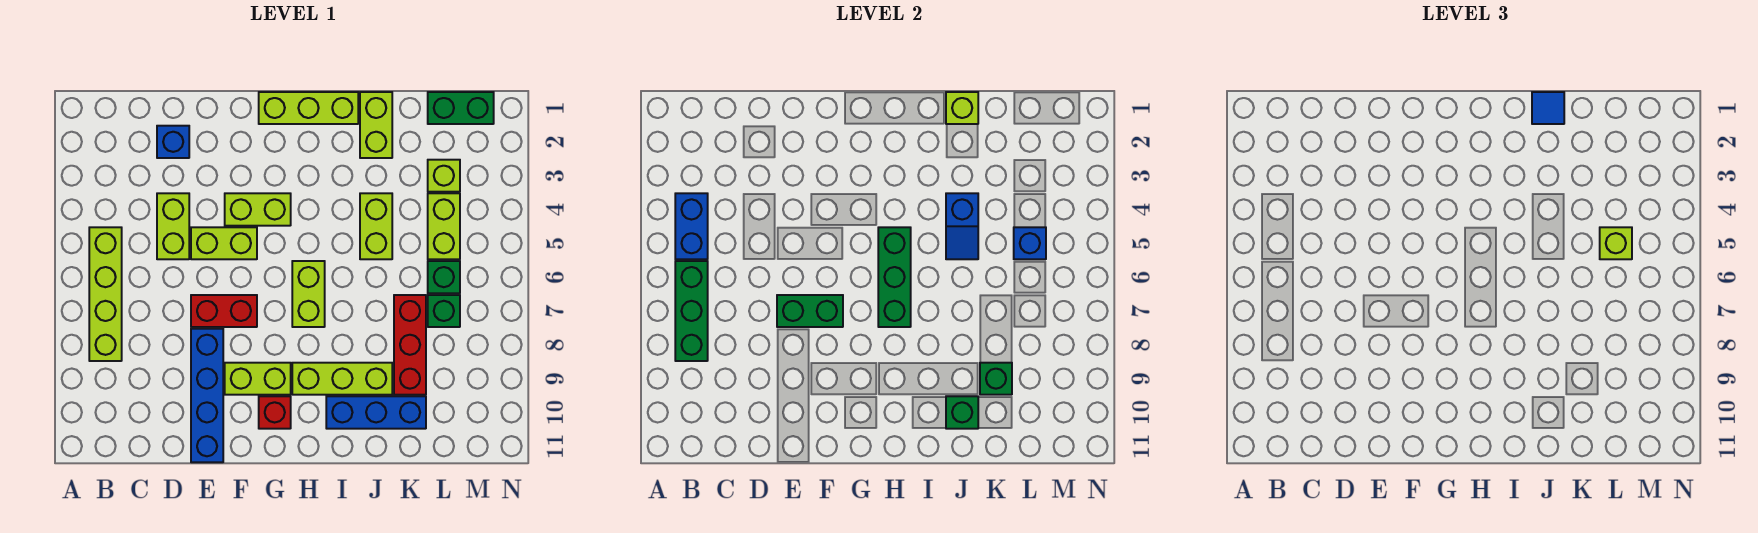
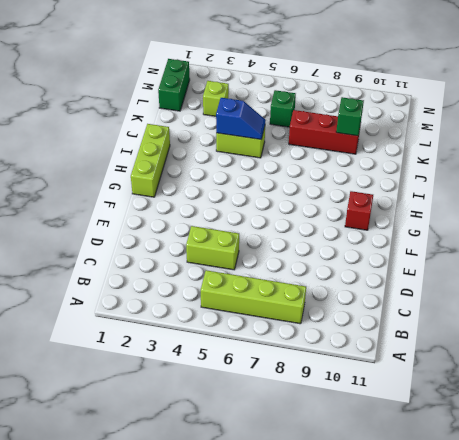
none -> blue brick D2 level 1
none -> lime brick E5:F5 level 1
none -> red brick E7:F7 level 1
none -> blue brick E8:E11 level 1

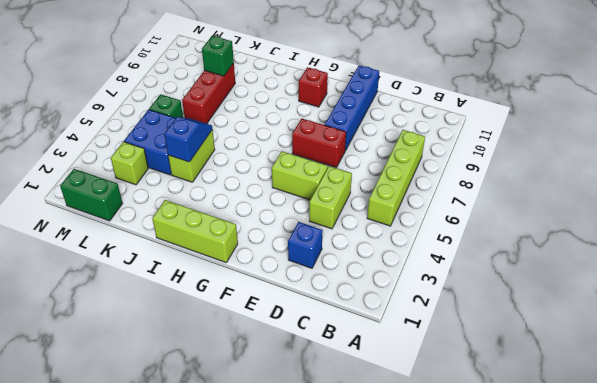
blue brick K4:L5 level 1 -> lime brick L4:L5 level 1
none -> lime brick F4:G4 level 1
none -> lime brick F9:G9 level 1
none -> lime brick H6:H7 level 1
none -> lime brick H9:J9 level 1

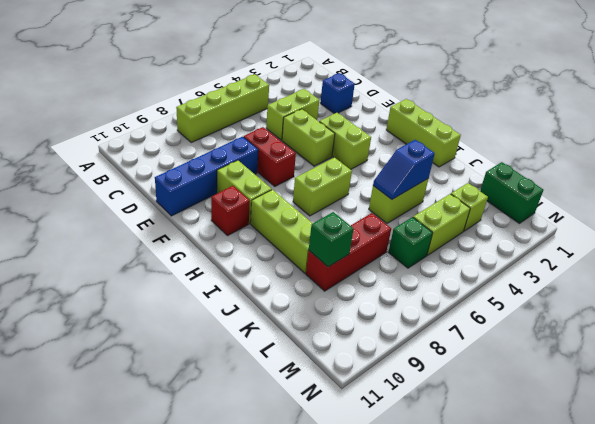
none -> blue brick I10:K10 level 1
none -> lime brick J1:J2 level 1
none -> green brick L7 level 1
none -> blue brick B4:B5 level 2

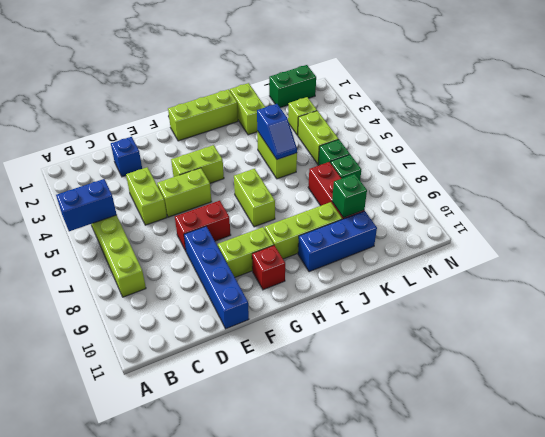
blue brick A5:B5 level 2 -> blue brick B4:B5 level 2
none -> green brick B6:B8 level 2
none -> green brick E7:F7 level 2
none -> green brick H5:H7 level 2
none -> lime brick J1 level 2

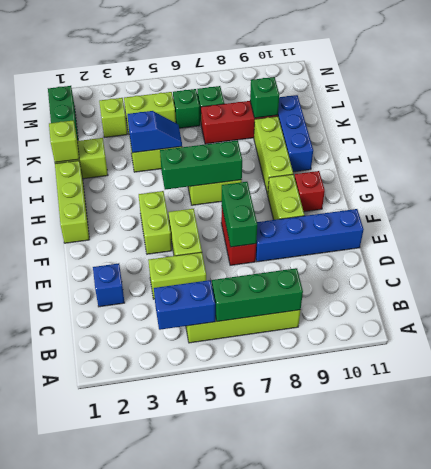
none -> green brick J10 level 2
none -> blue brick L5 level 2
none -> blue tile J1 level 3
none -> lime brick L5 level 3

